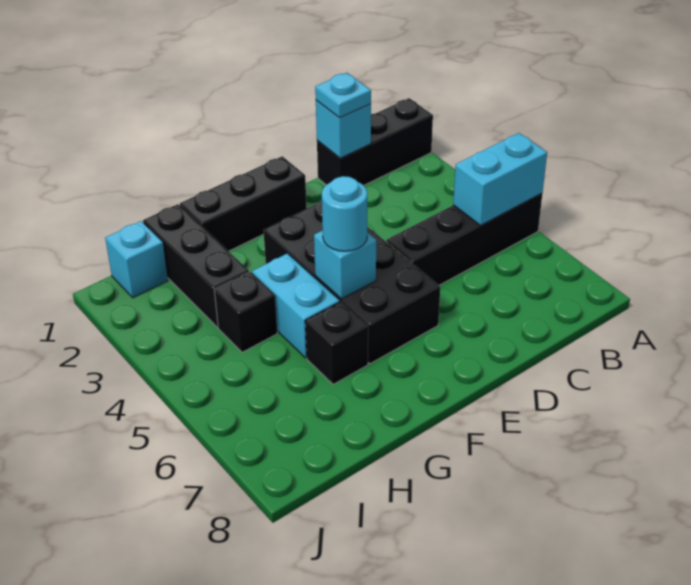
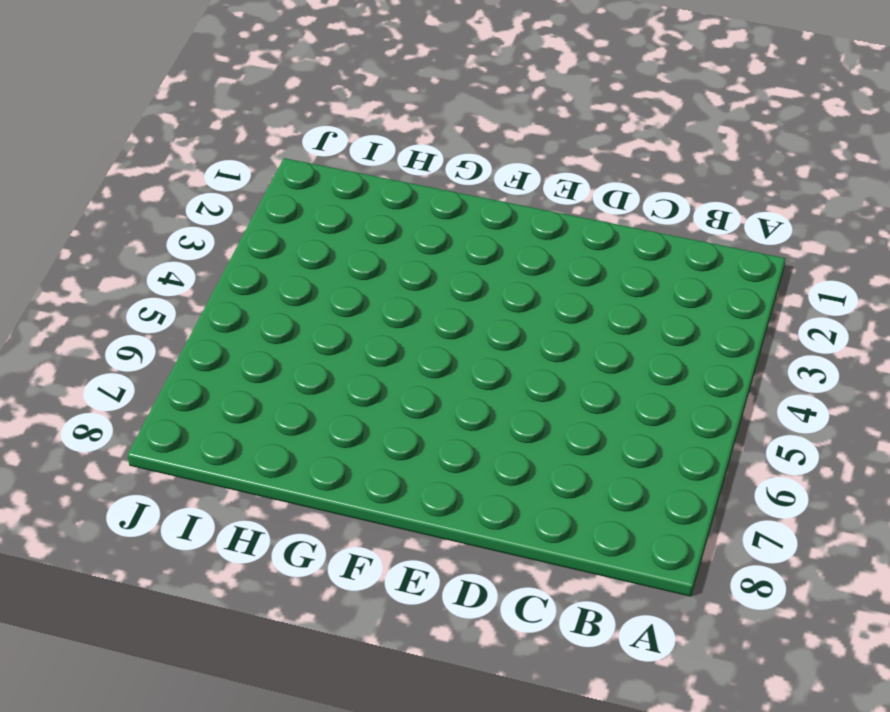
none -> black brick A1:C1 level 1
none -> black brick A5:D5 level 1
none -> black brick E1:G1 level 1

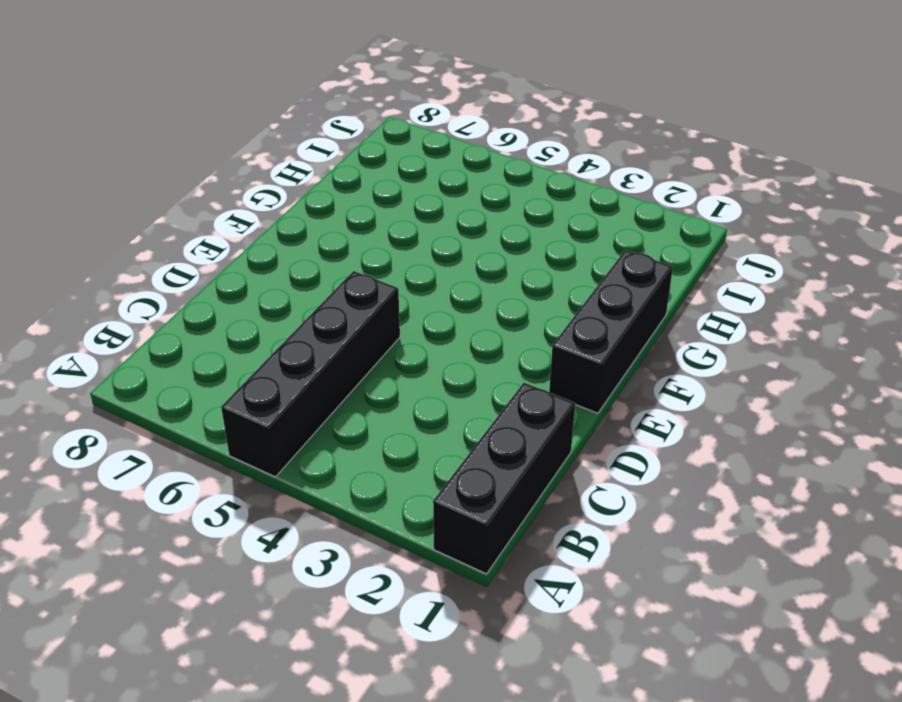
none -> black brick E3:F6 level 1
none -> cyan brick G4:G5 level 1
none -> black brick G6 level 1

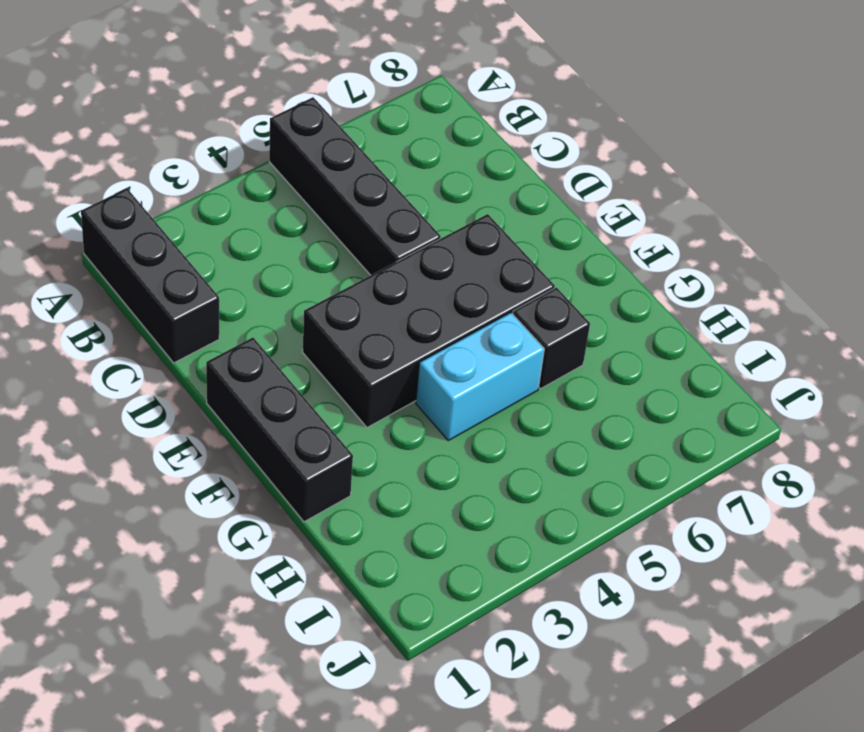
none -> black brick H1:H3 level 1
none -> black brick H4 level 1
none -> cyan brick I1 level 1

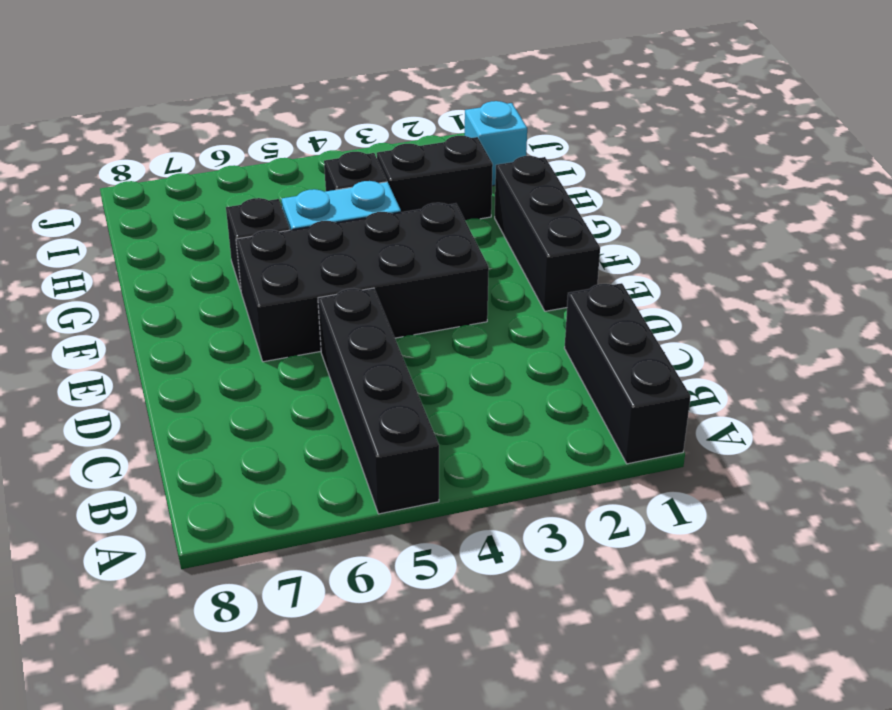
black brick H2:H3 level 1 -> black brick H1:H3 level 1
none -> cyan brick A5:B5 level 2
none -> cyan brick C1 level 2
none -> cyan brick F5 level 2

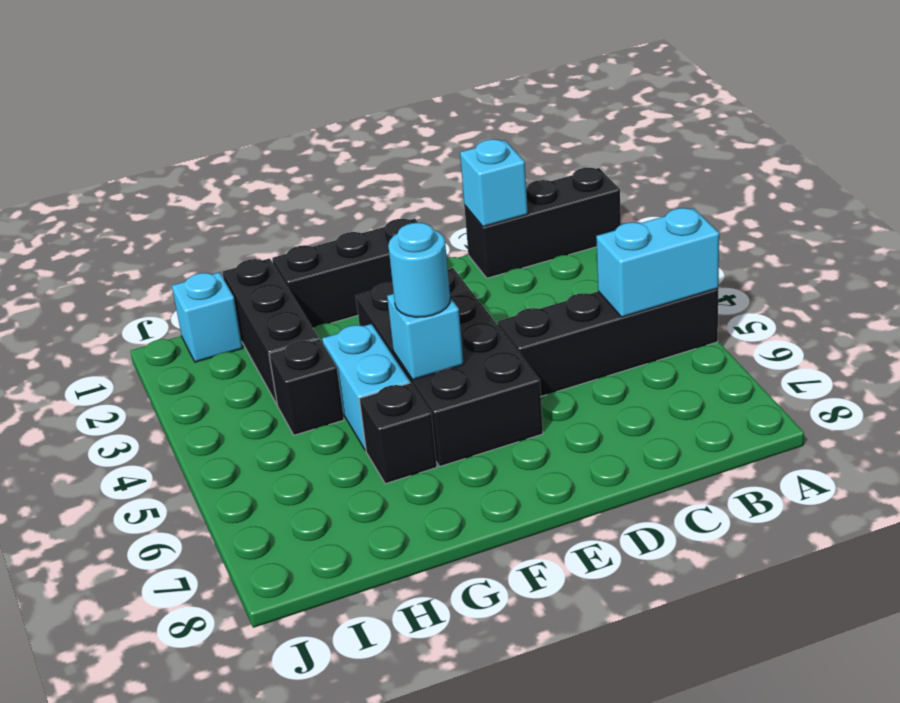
none -> cyan plate C1 level 3

